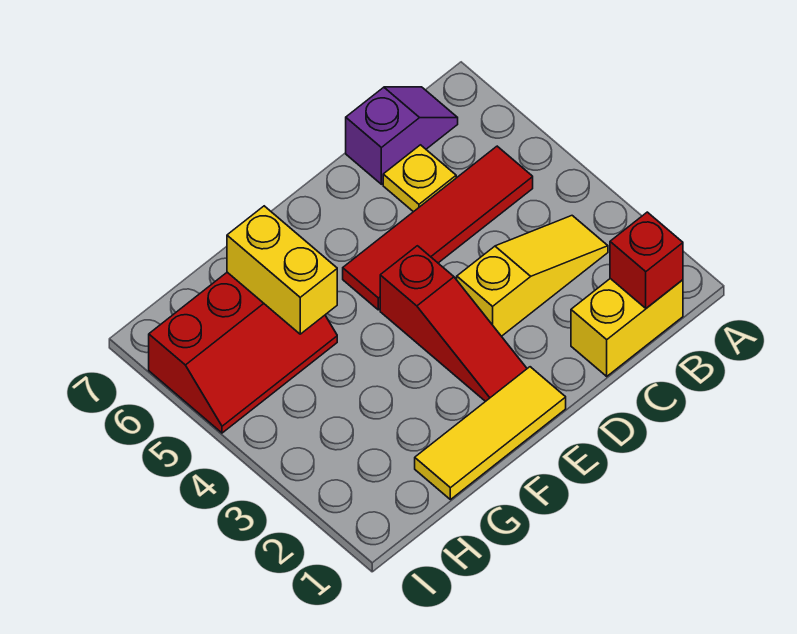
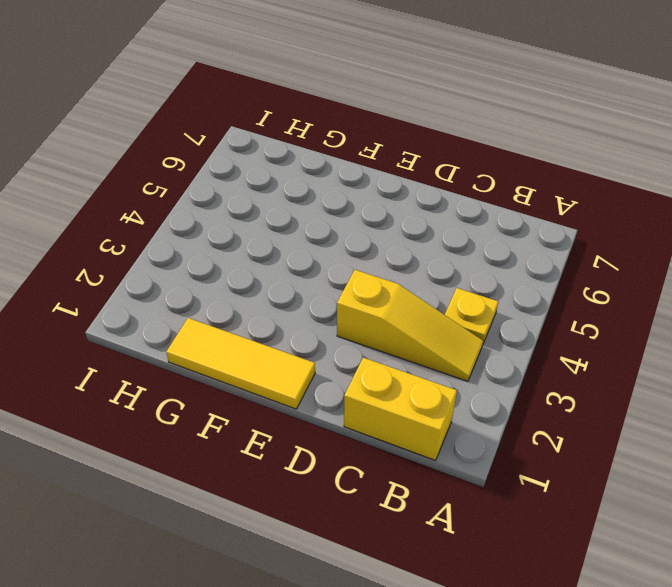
yellow plate B4 level 1 -> yellow plate C6 level 1
none -> red tile B5:E5 level 1
none -> purple slope B7:C7 level 1 top C

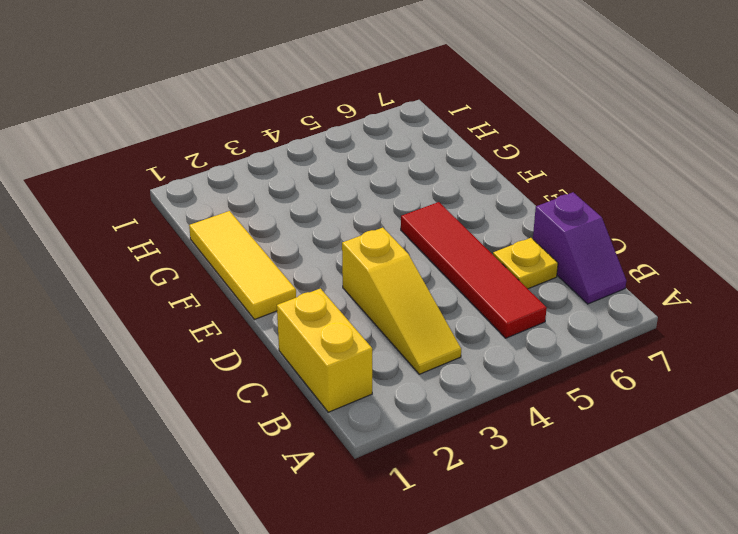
none -> red slope E2:E4 level 1 top 4
none -> red slope G5:I6 level 1 top 6

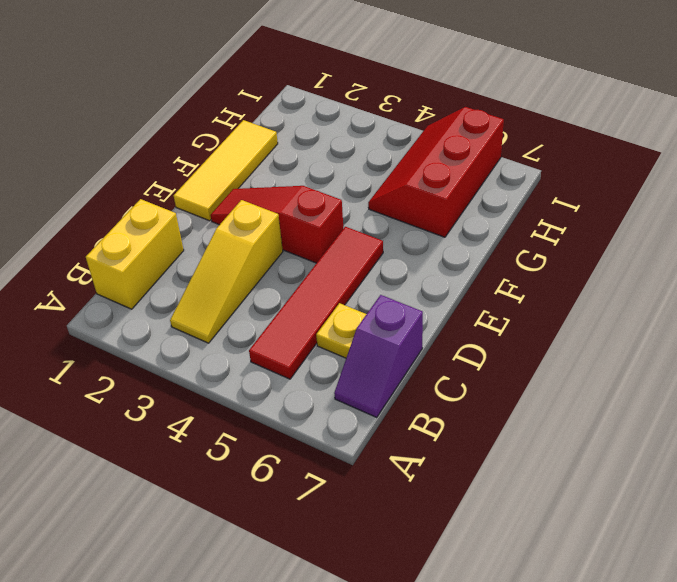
none -> red brick B1 level 2
none -> yellow brick G5:G6 level 2

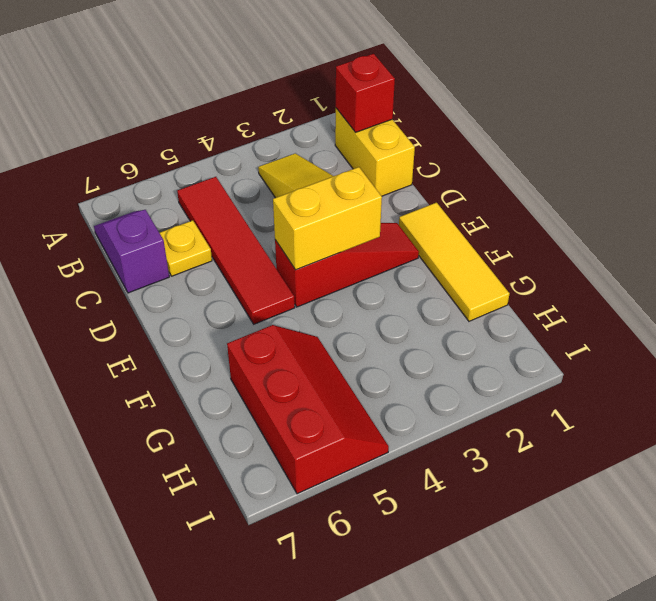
yellow brick E3:E4 level 2 -> yellow brick G5:G6 level 2

